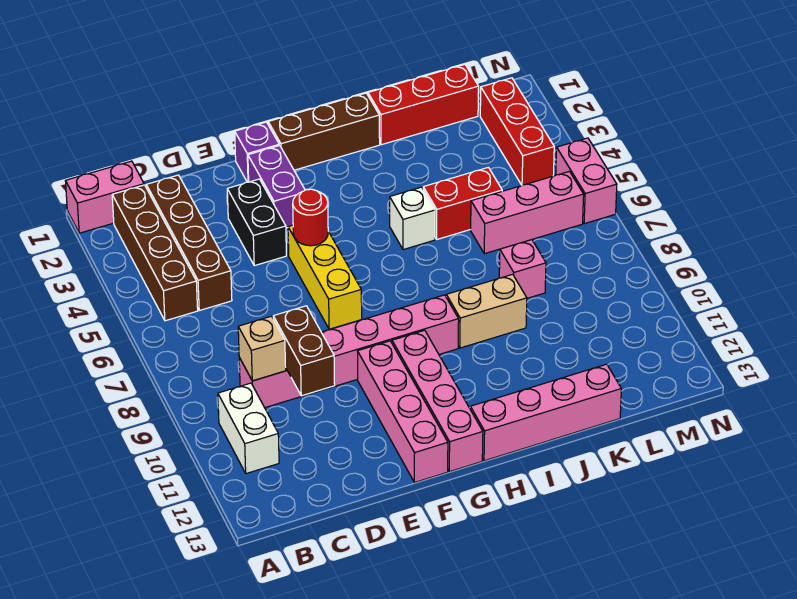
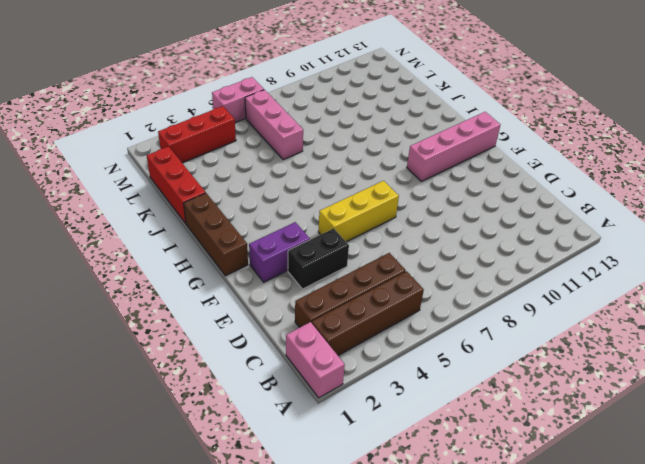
none -> white brick B10:B11 level 1
none -> pink brick C9:H9 level 1
none -> purple brick F1 level 1

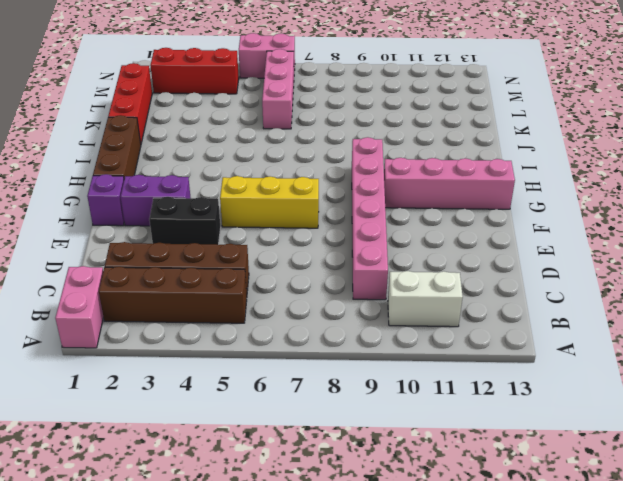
none -> pink brick F10:F13 level 1
none -> pink brick H13:K13 level 1
none -> white brick I5 level 1

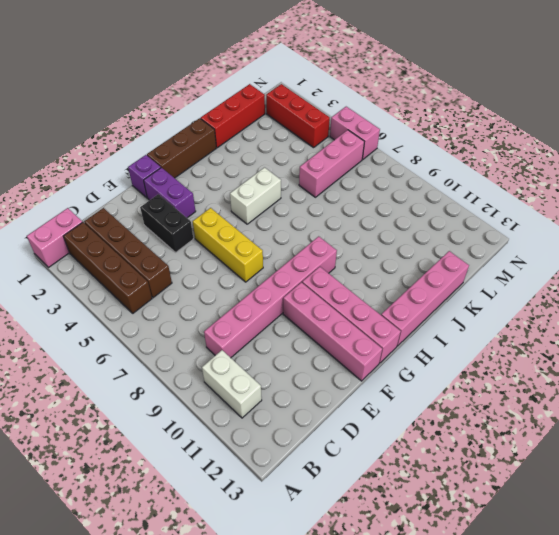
white brick H5:I5 level 1 -> white brick I5 level 1
none -> tan brick I9:J9 level 1
none -> red brick J5:K5 level 1
none -> pink brick K8 level 1

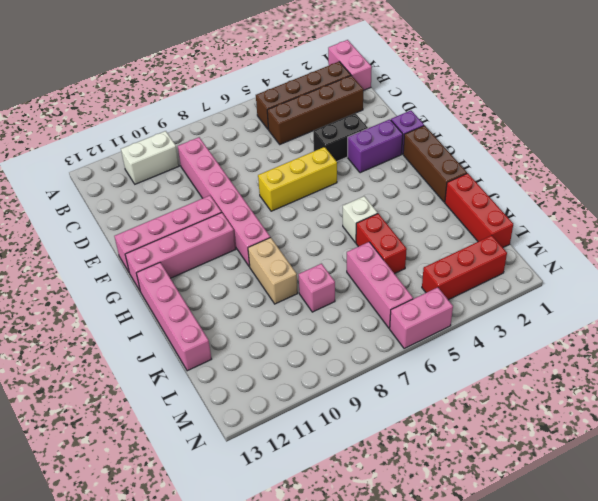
none -> tan brick C9 level 2
none -> brown brick D9:D10 level 2
none -> red round brick F5 level 2

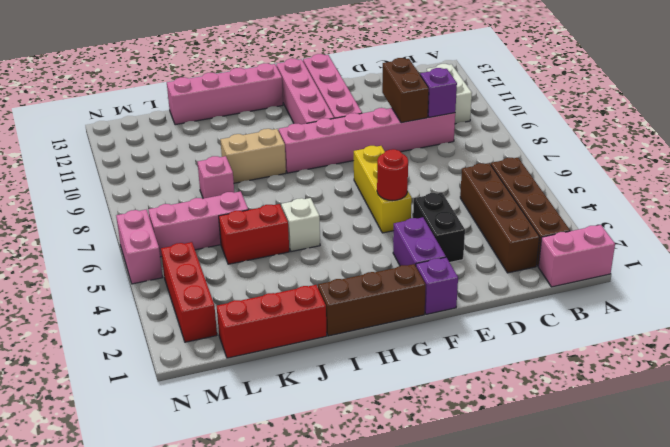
purple brick C9 level 2 -> tan brick C9 level 2

